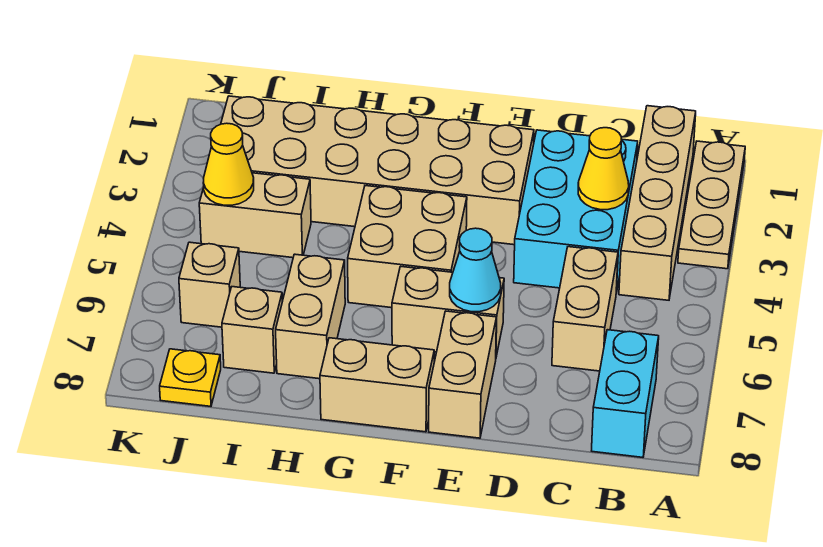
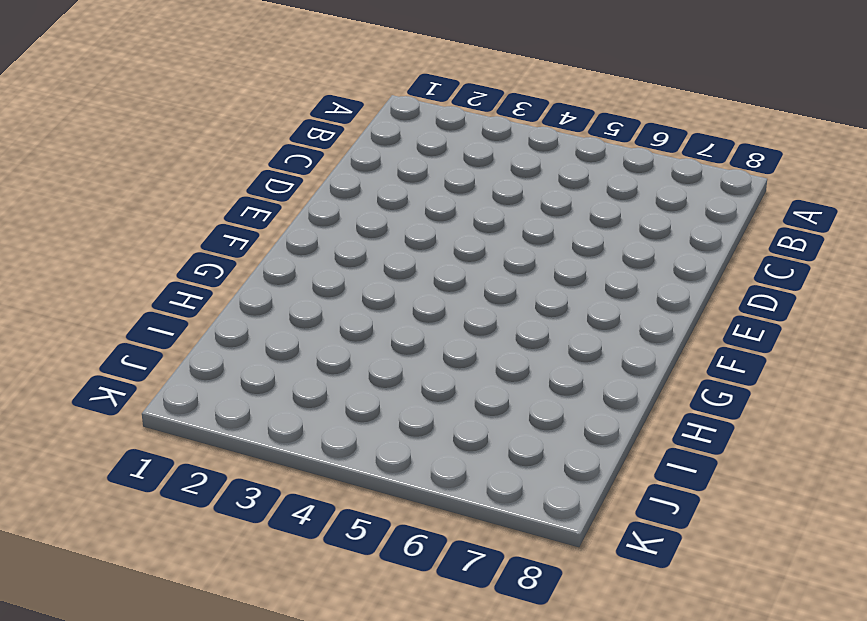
none -> tan plate A1:A3 level 1
none -> tan brick B1:B4 level 1
none -> cyan brick B7:B8 level 1

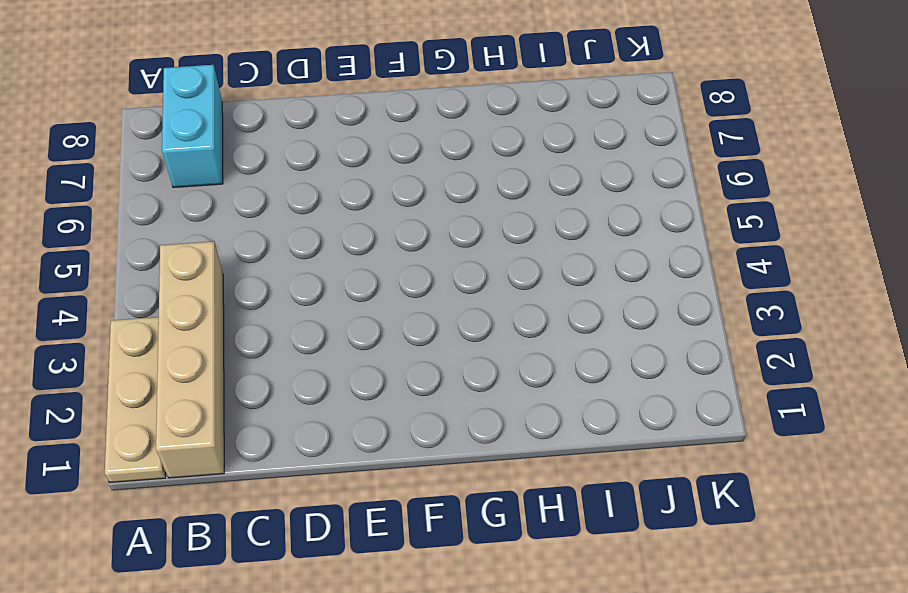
none -> cyan brick C2:D4 level 1
none -> tan brick C5:C6 level 1
none -> tan brick E2:J3 level 1

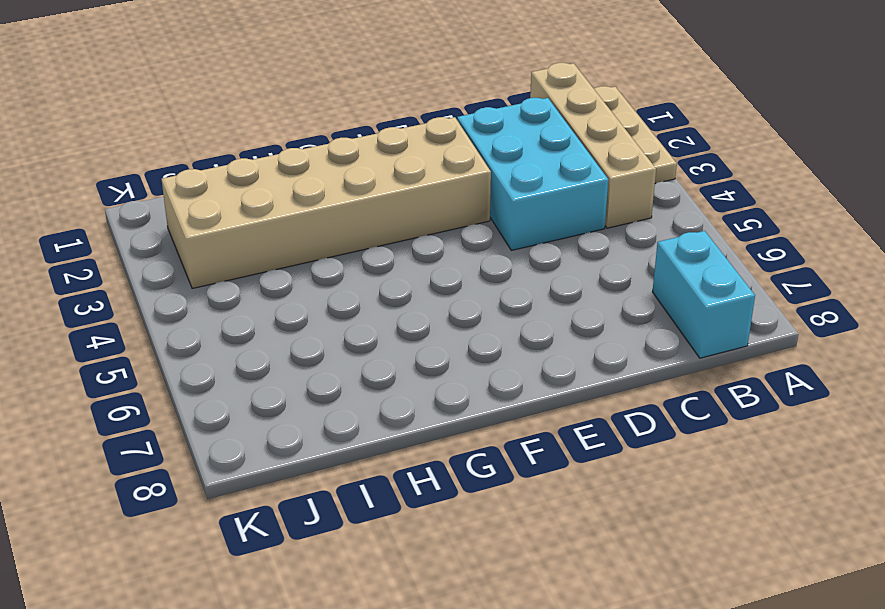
none -> tan brick C5:C6 level 1
none -> tan brick E6:F6 level 1
none -> tan brick E7:E8 level 1

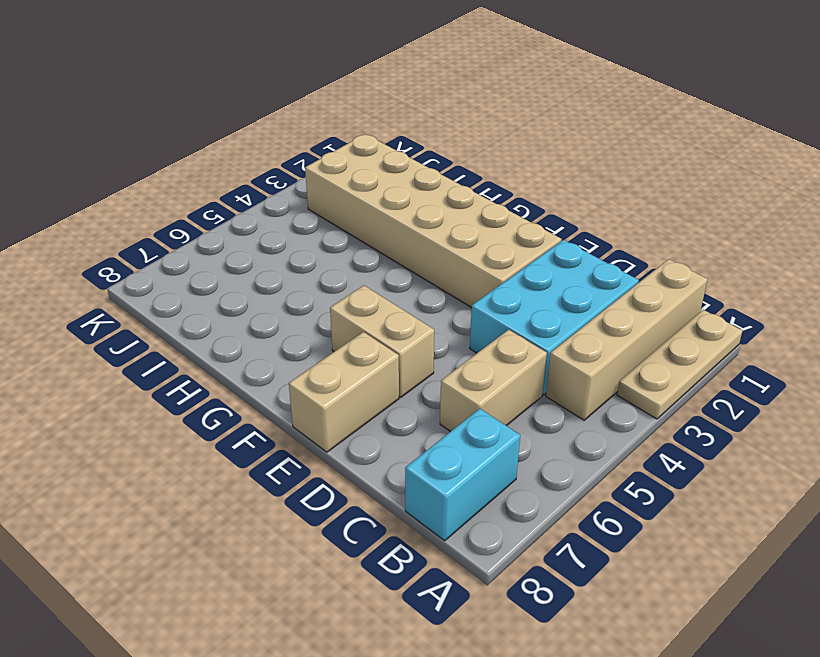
none -> tan brick F4:G5 level 1
none -> tan brick F8:G8 level 1
none -> tan brick H6:H7 level 1

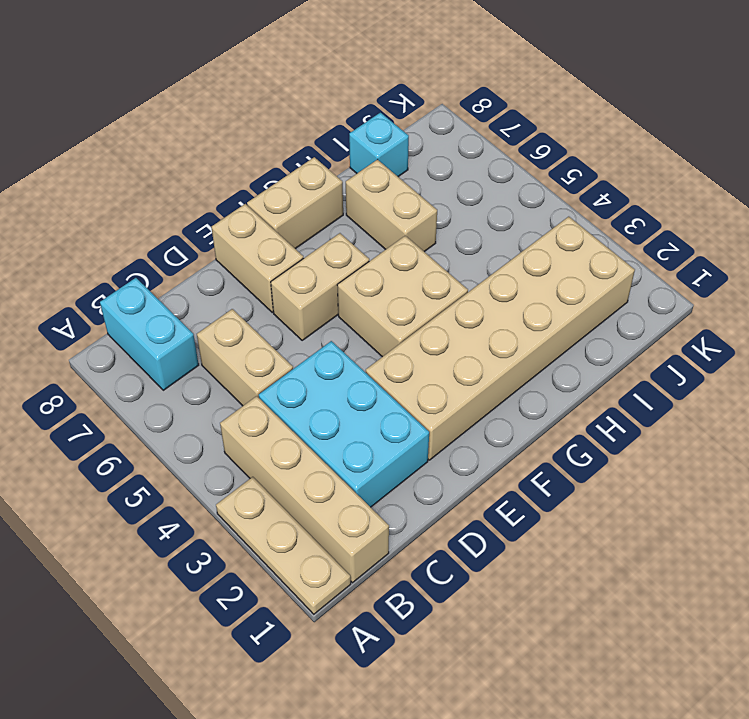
cyan brick I8 level 1 -> none
none -> tan brick I4:J4 level 1
none -> tan brick I7 level 1
none -> tan brick J6 level 1

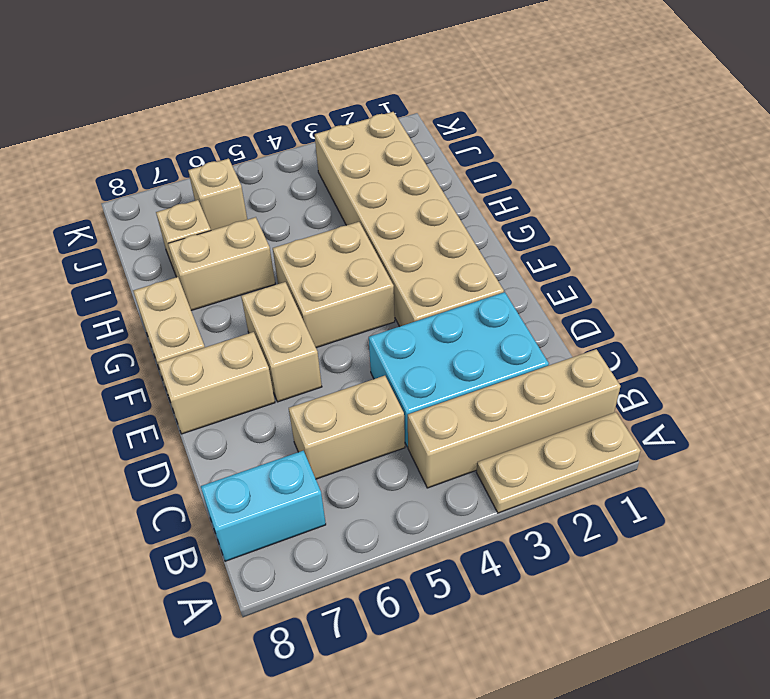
none -> tan brick I4:J4 level 1
none -> yellow plate J8 level 1
none -> yellow cone C3 level 2

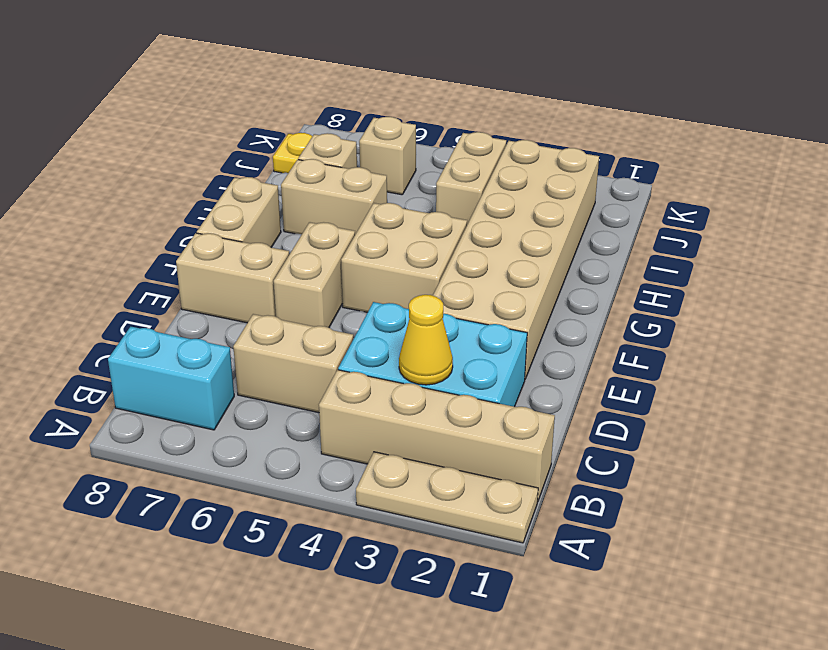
none -> cyan cone E6 level 2
none -> yellow cone J4 level 2

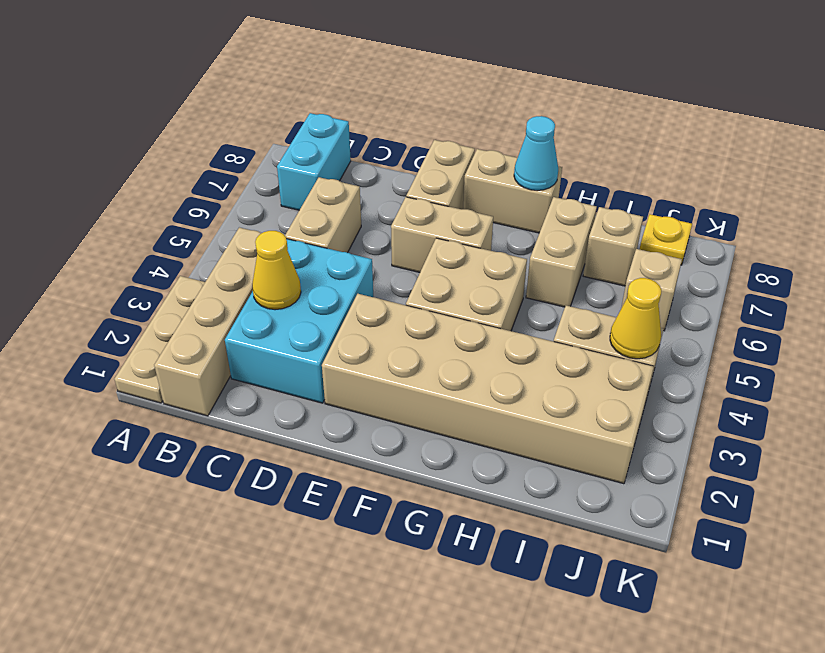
cyan cone G8 level 2 -> cyan cone E6 level 2

